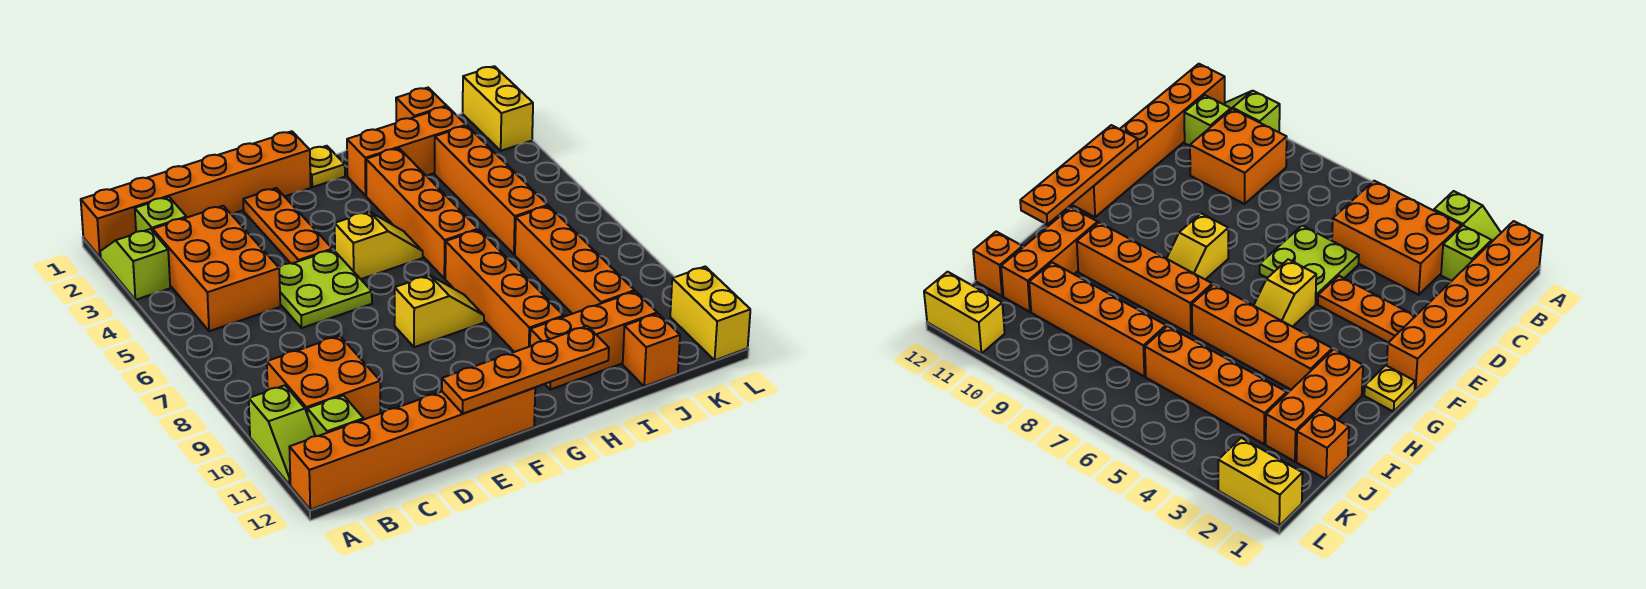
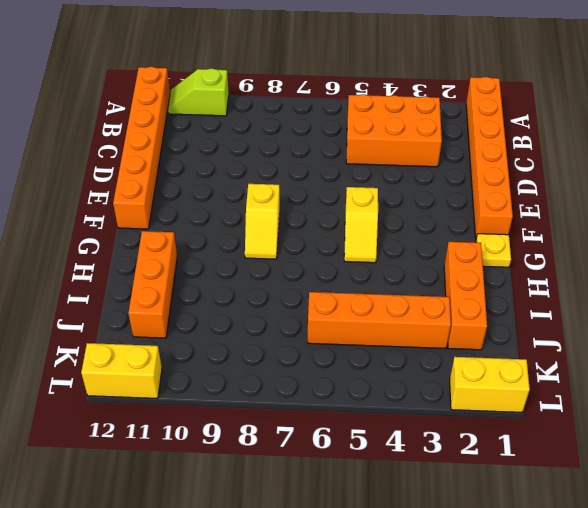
none -> lime slope A2:A3 level 1 top 3
none -> lime brick B2 level 1
none -> orange brick B9:C10 level 1

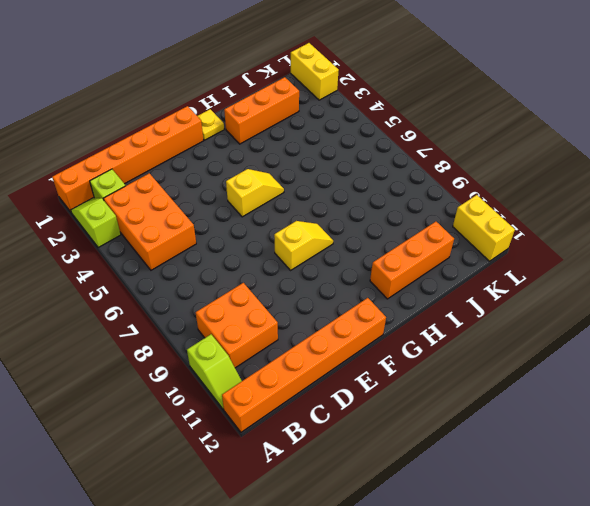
none -> lime brick B11 level 1
none -> lime plate D5:E6 level 1
none -> orange plate E2:E4 level 1

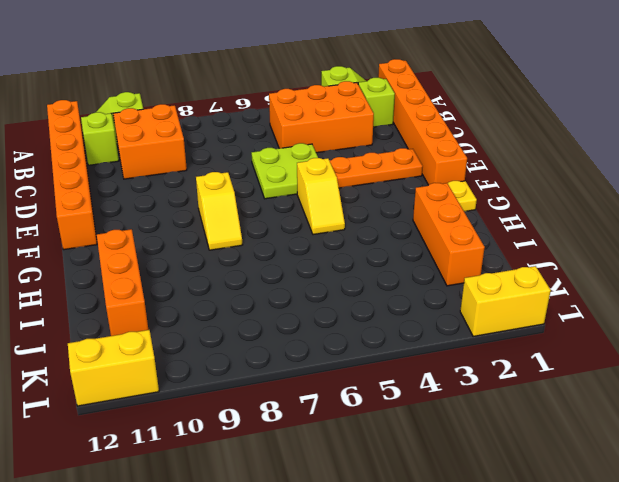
none -> orange brick H3:H6 level 1
none -> orange brick H7:H10 level 1
none -> orange brick J1 level 1

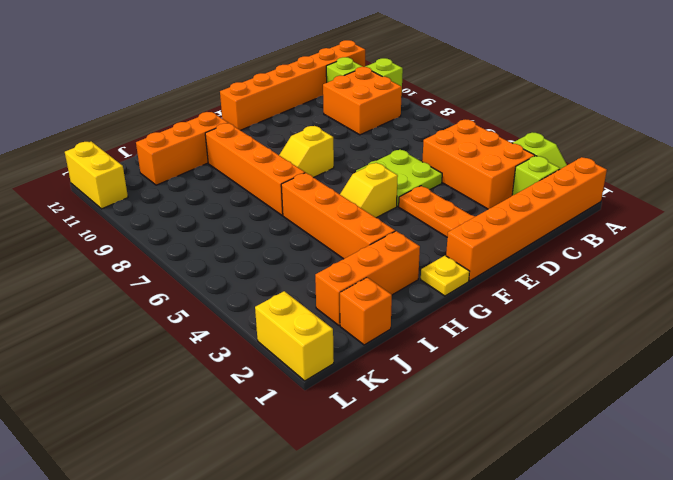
none -> orange brick J3:J6 level 1
none -> orange brick J7:J10 level 1
none -> orange brick J12 level 1

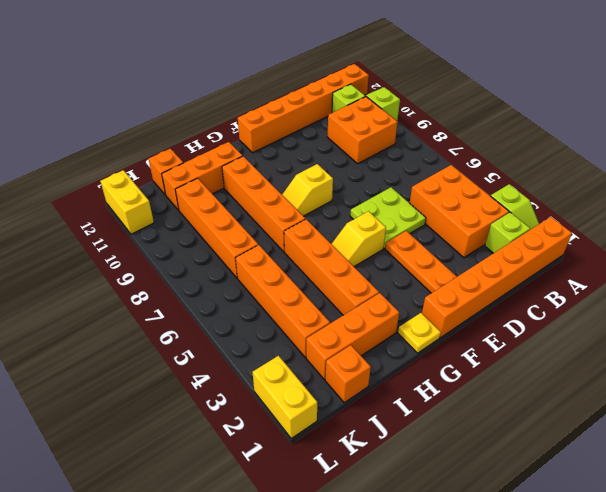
none -> orange plate E12:H12 level 2

